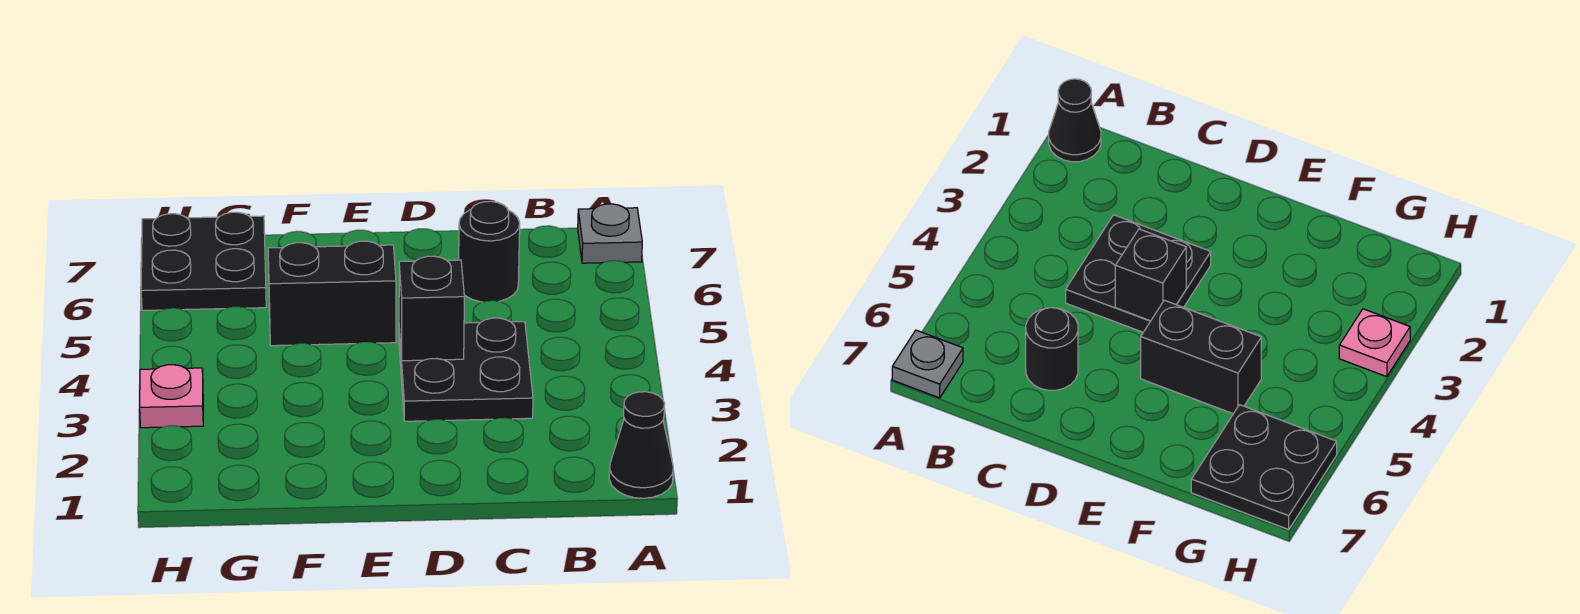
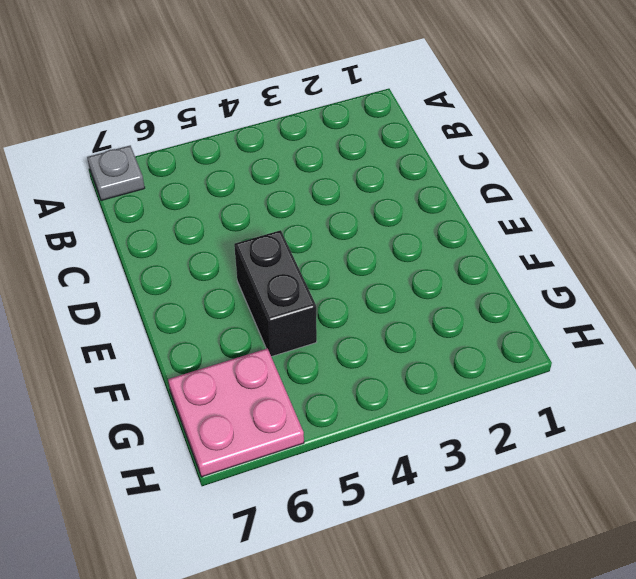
pink plate G6:H7 level 1 -> black plate G6:H7 level 1
none -> black cone A1 level 1
none -> black plate C3:D4 level 1

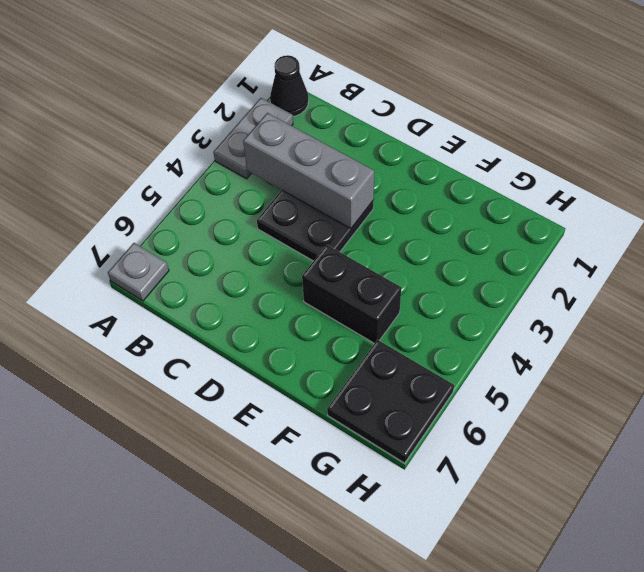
grey plate A2:A3 level 1 -> none
grey brick B3:D3 level 2 -> none
none -> black round brick C6 level 1
none -> pink plate H3 level 1

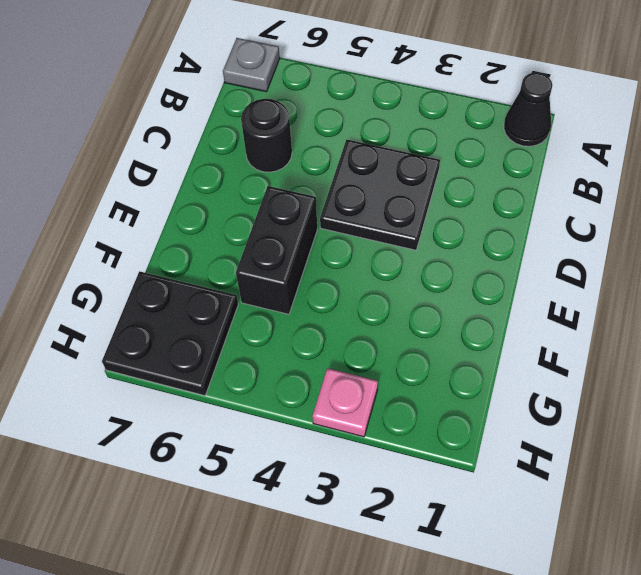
none -> black brick D4 level 2

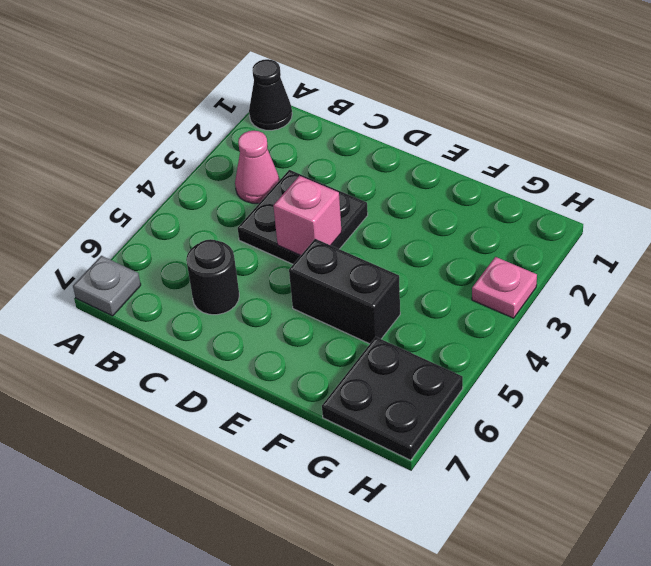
pink cone B3 level 1 -> none
pink brick D4 level 2 -> black brick D4 level 2

